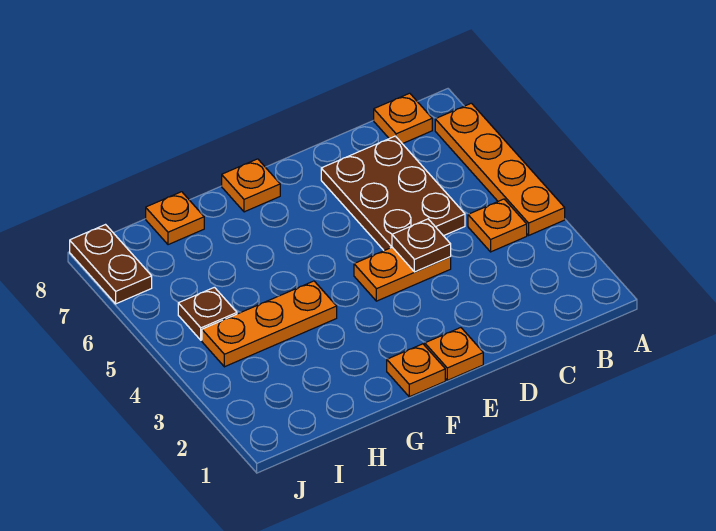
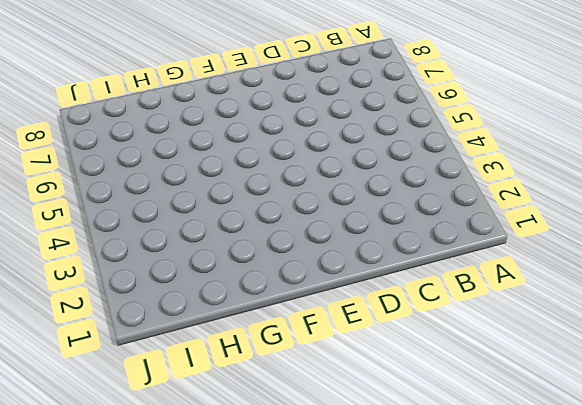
none -> orange plate A4:A7 level 1
none -> orange plate B4 level 1
none -> orange plate B8 level 1

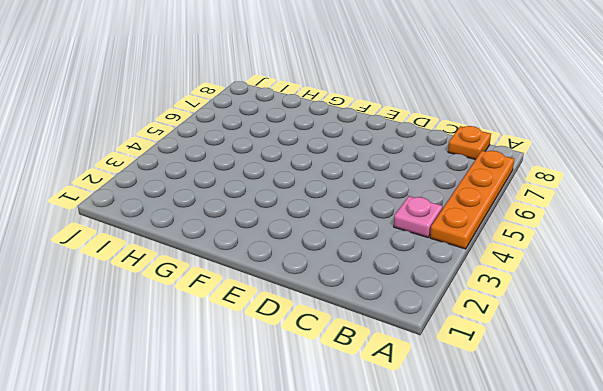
pink plate B4 level 1 -> orange plate B4 level 1
none -> brown plate C5:D7 level 1
none -> orange plate D4:E4 level 1
none -> orange plate E1 level 1

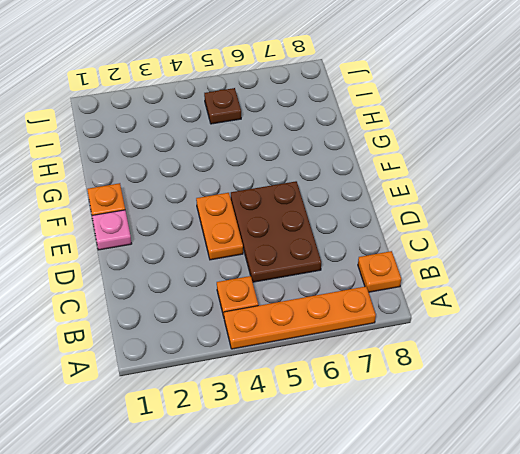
brown plate C5:E6 level 1 -> brown plate C5:D7 level 1
pink plate E1 level 1 -> orange plate E1 level 1
none -> orange plate F8 level 1
none -> orange plate G4:I4 level 1
none -> orange plate H8 level 1

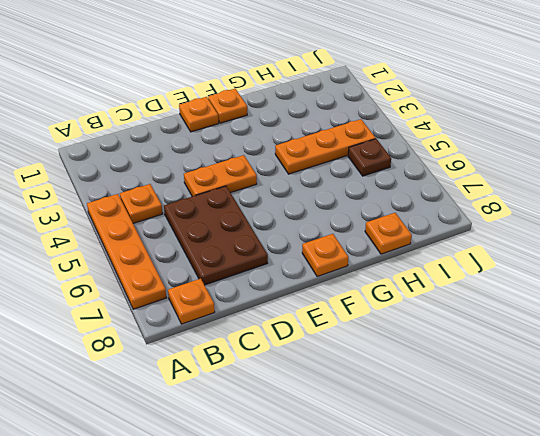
none -> brown plate J7:J8 level 1
none -> brown plate D4 level 2

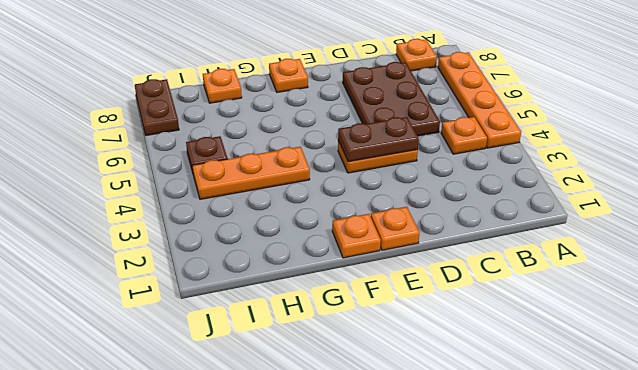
brown plate D4:E4 level 2 -> brown plate D4 level 2

